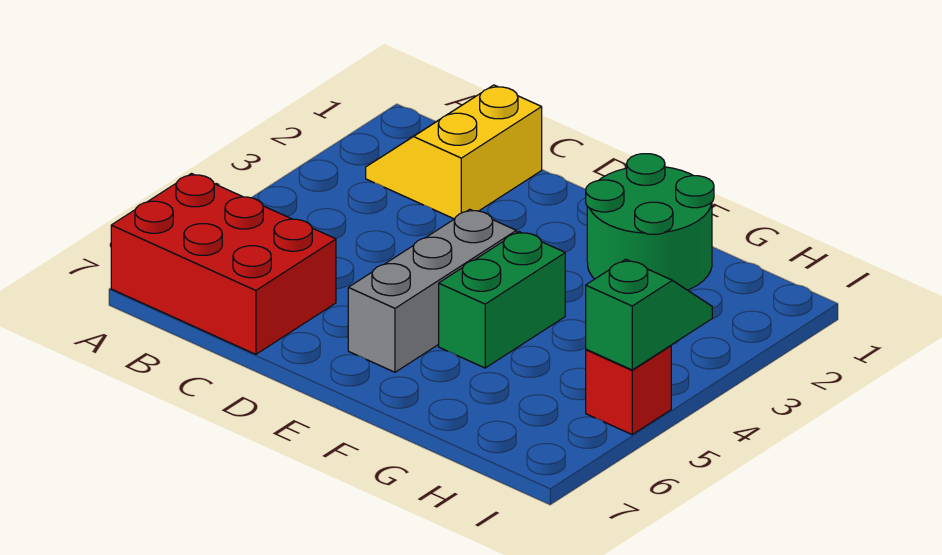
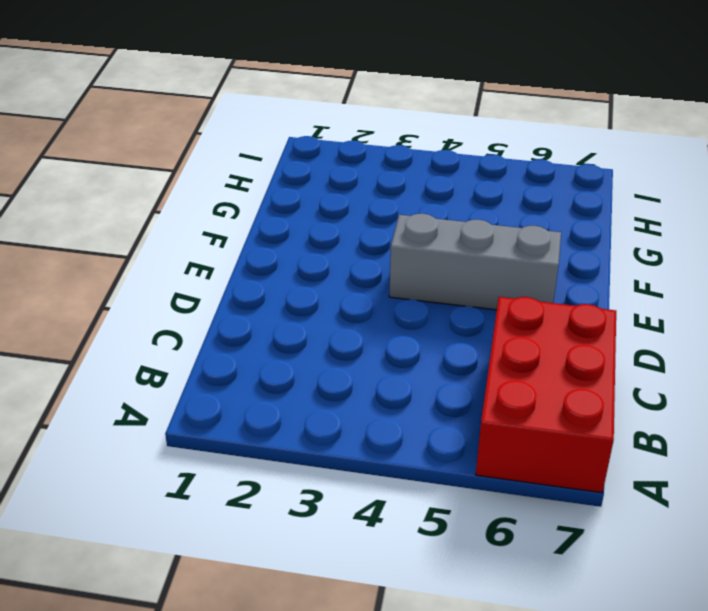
none -> yellow slope B1:C2 level 1 top C
none -> green round brick F1:G2 level 1

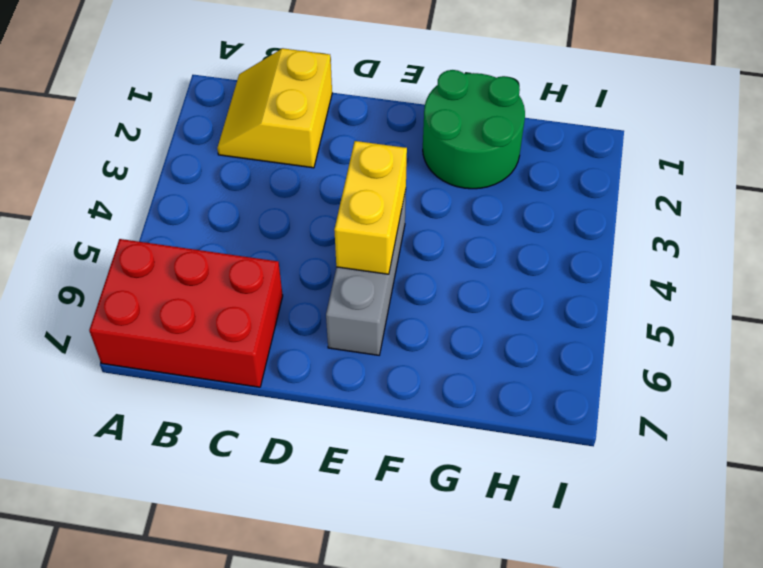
yellow brick E4:E5 level 2 -> none
none -> green brick F4:F5 level 1
none -> red brick I5 level 1

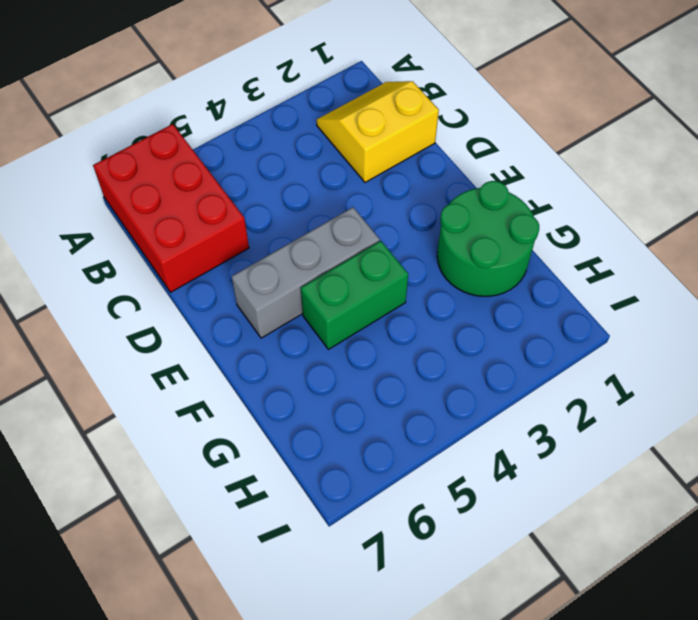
none -> red brick I5 level 1
none -> green slope I4:I5 level 2 top 5

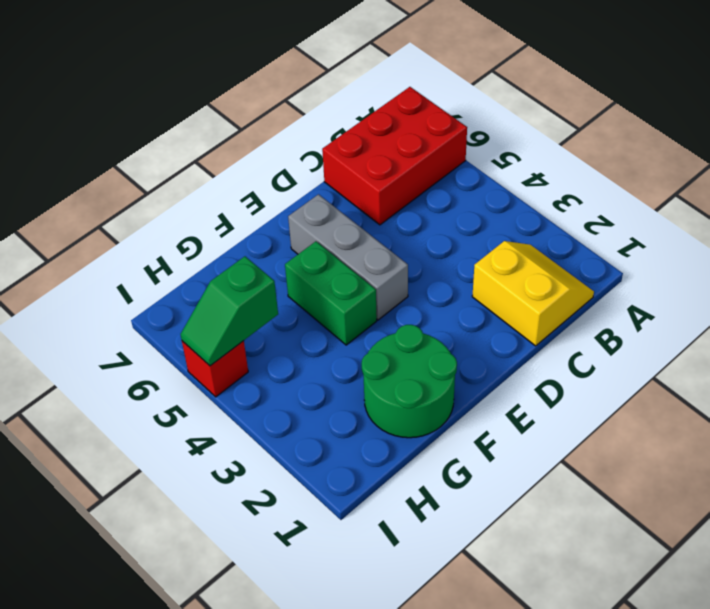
green slope H5:I5 level 2 top H -> green slope I4:I5 level 2 top 5

